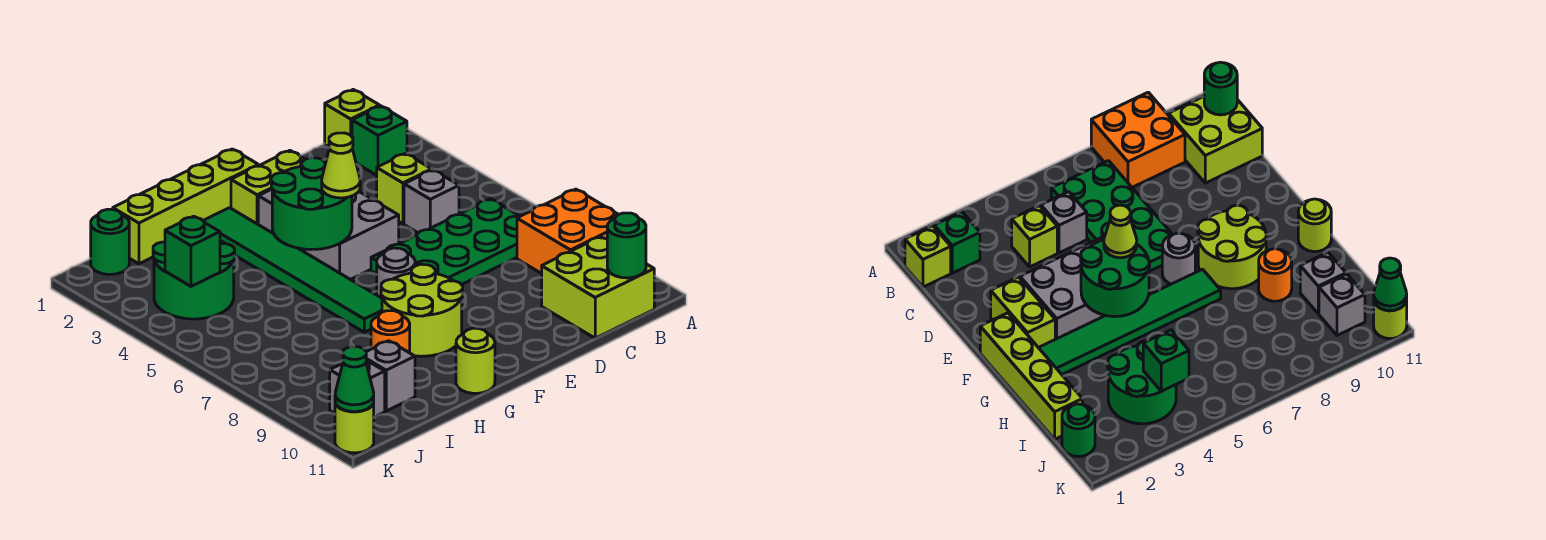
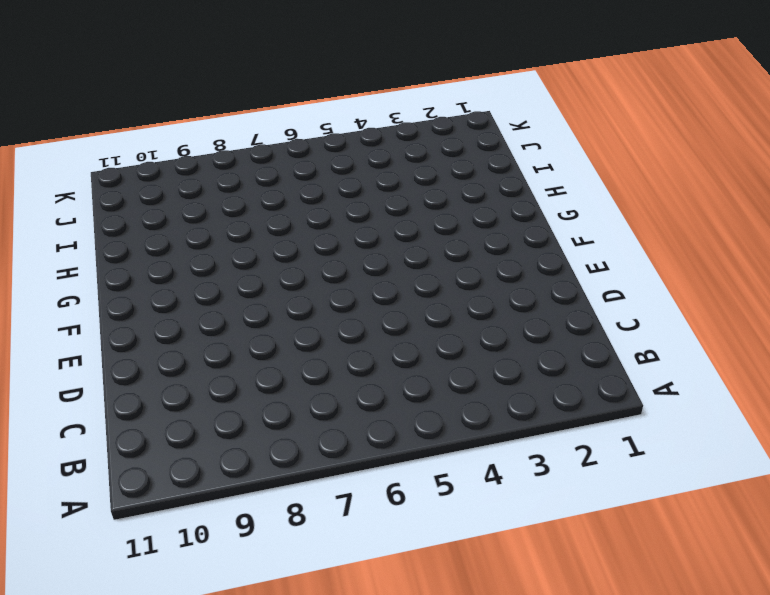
none -> orange brick A8:B9 level 1
none -> lime brick B1 level 1
none -> green brick B2 level 1

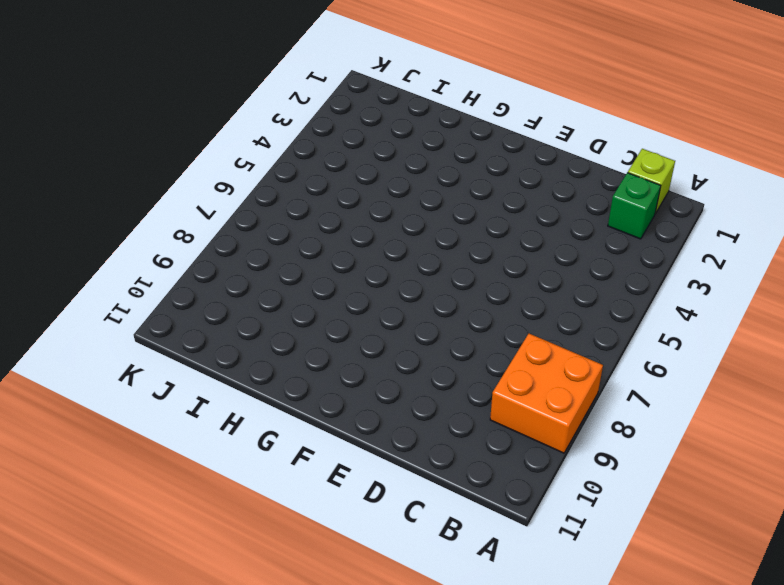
none -> green plate B6:E7 level 1
none -> lime brick B10:C11 level 1
none -> lime brick C4 level 1

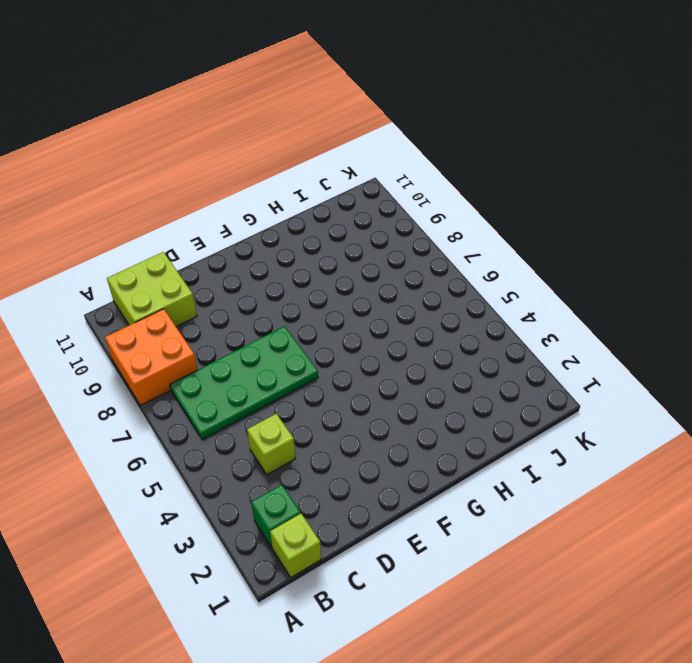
none -> grey brick C5 level 1
none -> lime brick E2:F2 level 1
none -> grey brick E3:F5 level 1

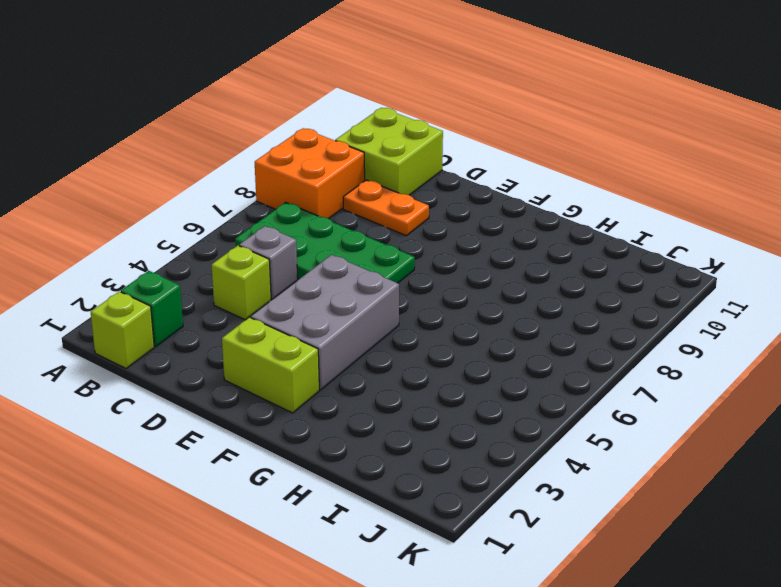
orange plate C9:D9 level 1 -> none
none -> lime brick F1:I1 level 1
none -> grey round brick F7 level 1
none -> lime round brick F8:G9 level 1

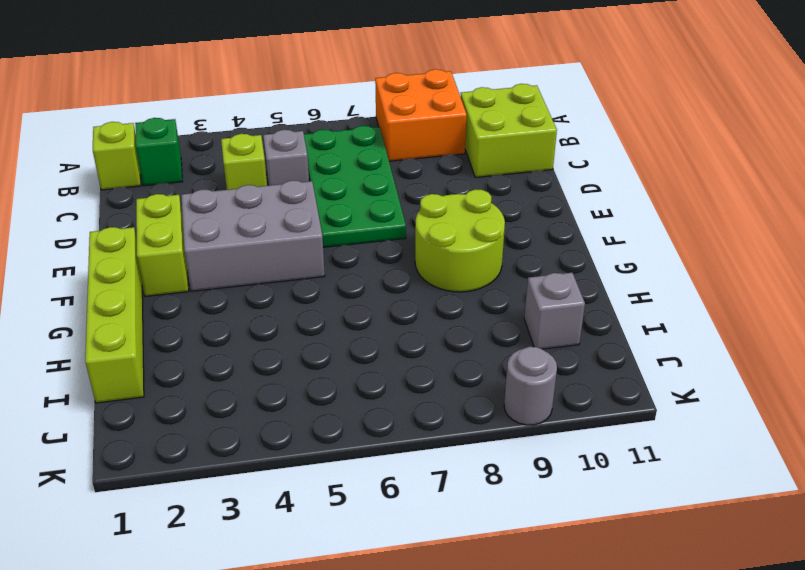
grey round brick K9 level 1 -> grey round brick F7 level 1
none -> green tile G2:G7 level 1
none -> lime round brick G11 level 1
none -> orange round brick H9 level 1

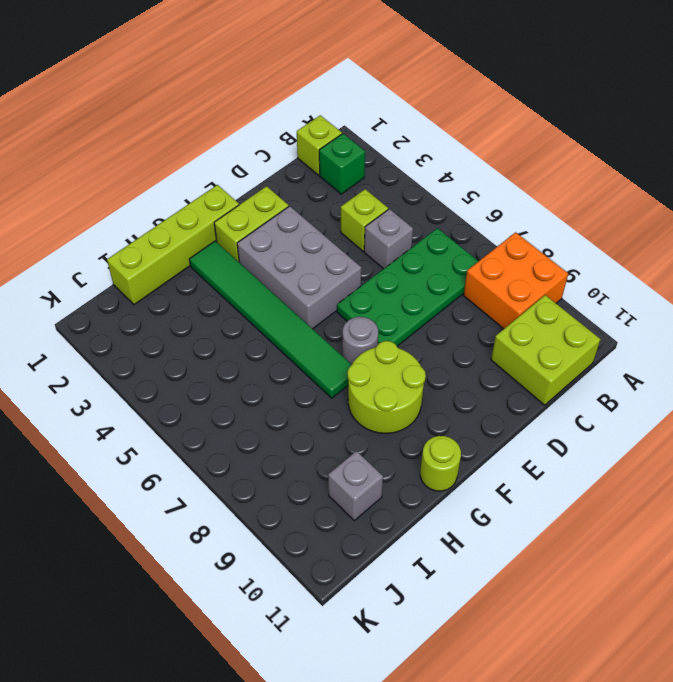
none -> orange round brick H9 level 1
none -> green round brick I3:J4 level 1
none -> green round brick J1 level 1

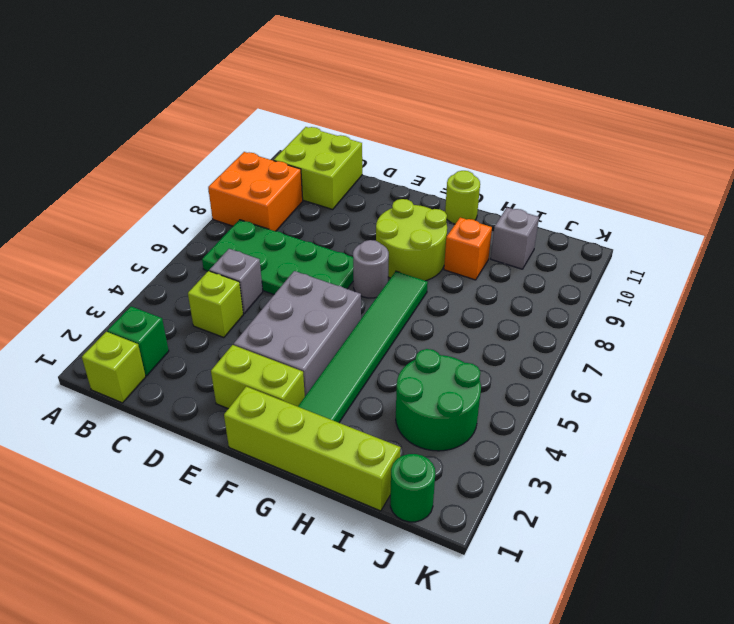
orange brick H9 level 1 -> orange round brick H9 level 1
none -> grey brick J10 level 1
none -> lime round brick K11 level 1
none -> green round brick B11 level 2

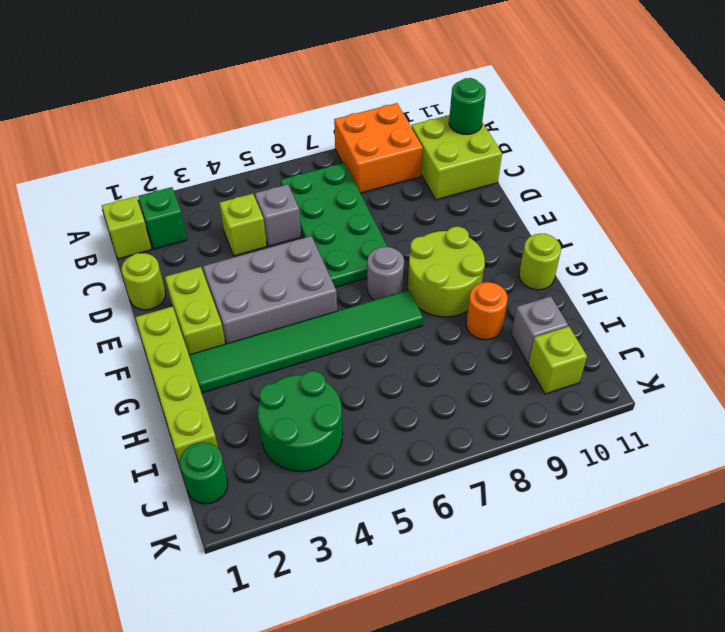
lime round brick D1 level 1 -> lime round brick K11 level 1
lime brick J10 level 1 -> grey brick J10 level 1
none -> green round brick F4:G5 level 2
none -> green brick J4 level 2
none -> green cone K11 level 2

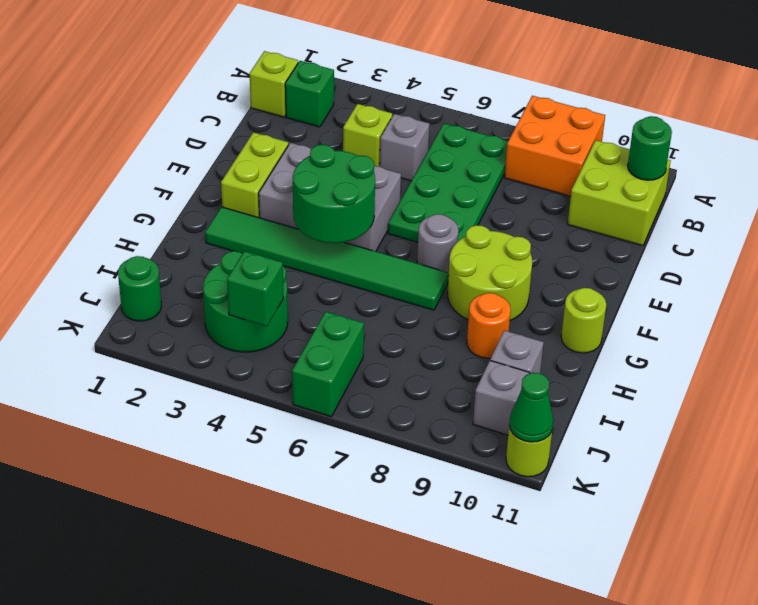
green brick J6:K6 level 1 -> none
none -> lime brick F1:I1 level 1
none -> lime cone F5 level 3

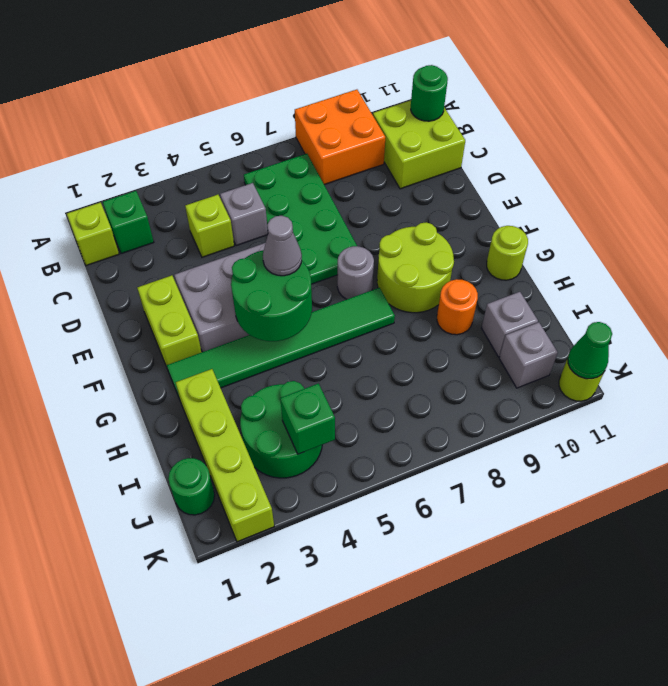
grey cone F5 level 3 -> lime cone F5 level 3
lime brick H2:K2 level 1 -> lime brick F1:I1 level 1

